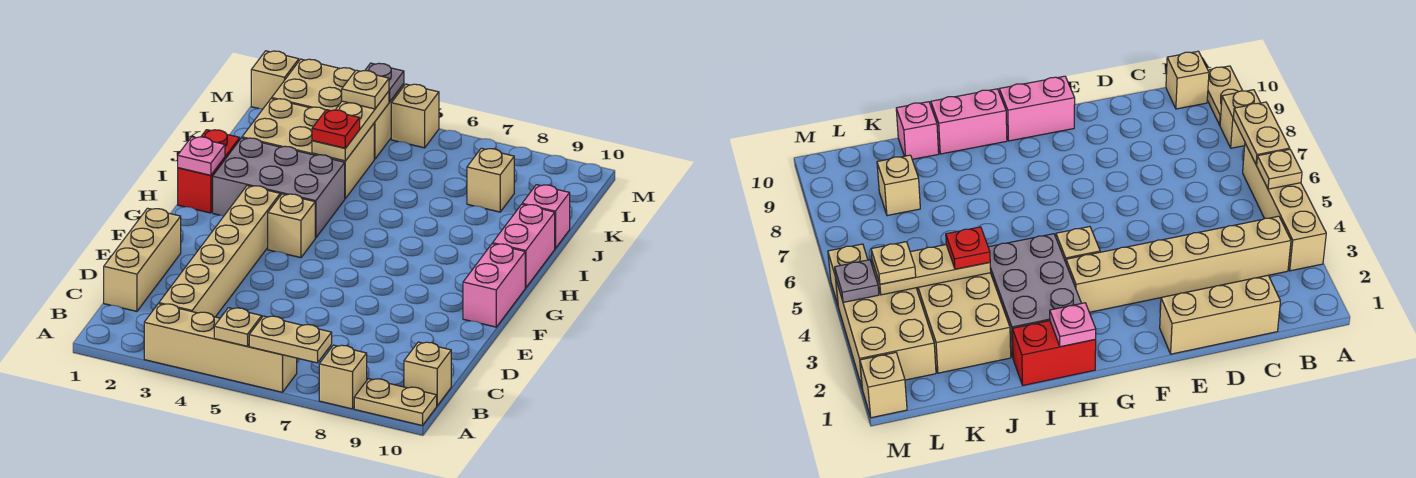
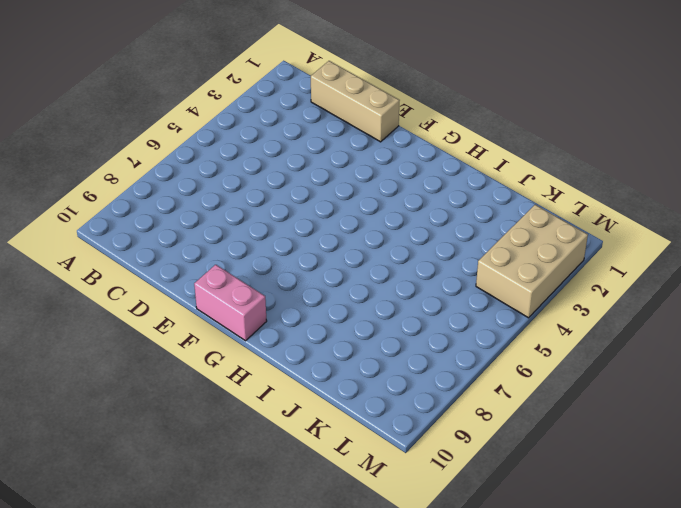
none -> tan brick A3:A6 level 1
none -> tan brick A8 level 1
none -> tan plate A9:A10 level 1

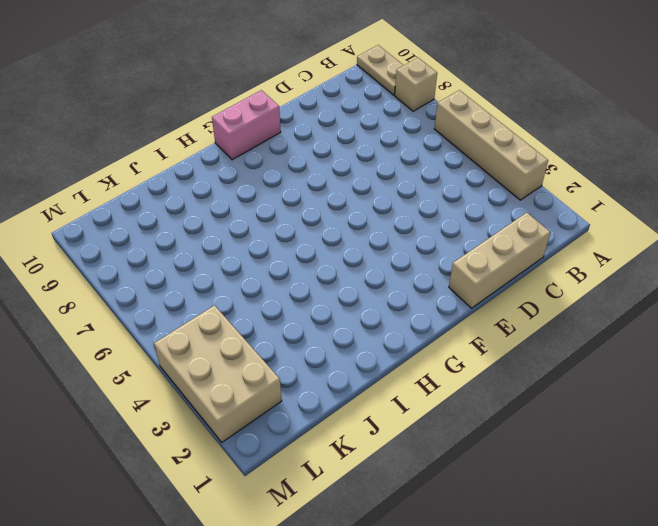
none -> tan brick B3:G3 level 1
none -> tan brick B10 level 1
none -> tan brick G4 level 1

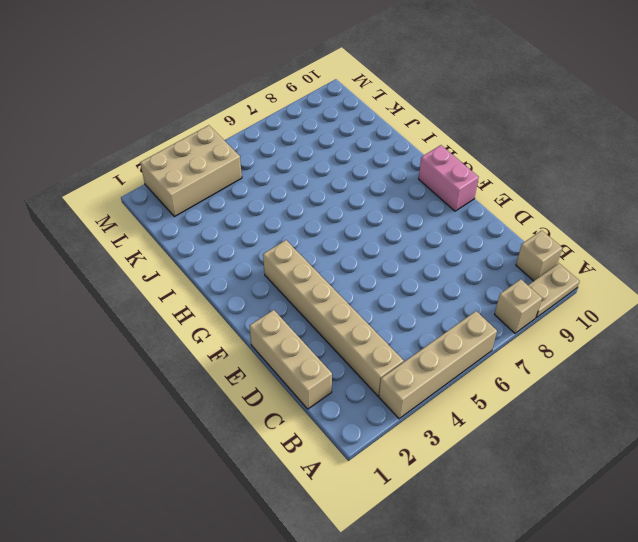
none -> tan brick G4 level 1
none -> red brick H1:I1 level 1
none -> grey brick H2:I4 level 1

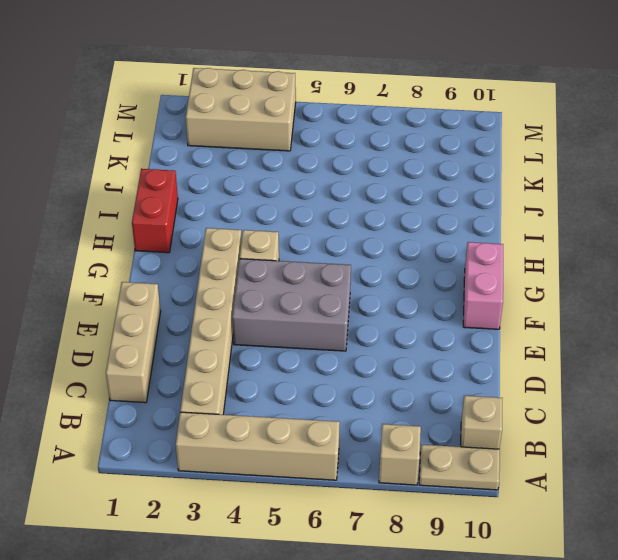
grey brick E4:F6 level 1 -> grey brick H2:I4 level 1
none -> pink brick H10:I10 level 1
none -> tan brick J2:K4 level 1
none -> pink brick J10 level 1

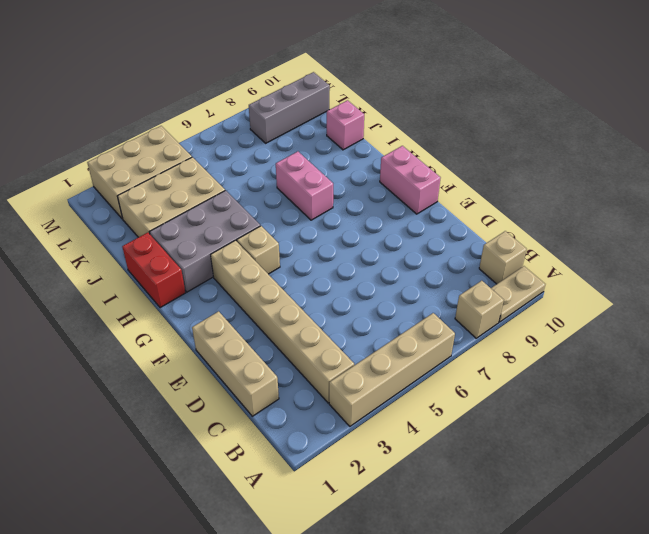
pink brick H7:I7 level 1 -> pink brick H10:I10 level 1
grey brick L8:L10 level 1 -> none
none -> tan brick K8 level 1
none -> tan brick M1 level 1
none -> tan brick M5 level 1

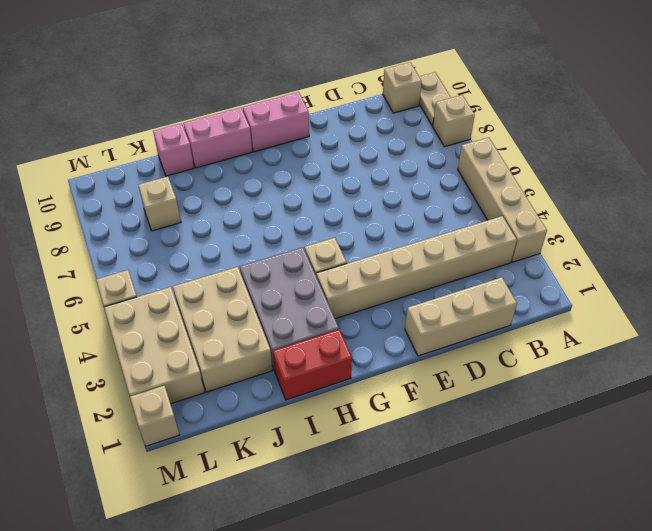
none -> tan plate A5 level 2
none -> tan plate A6:A7 level 2
none -> pink plate H1 level 2

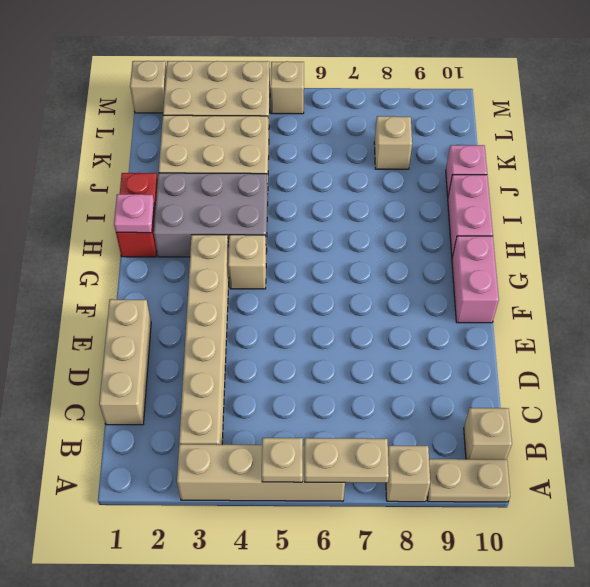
none -> tan plate J4:L4 level 2
none -> grey plate M4 level 2
none -> red plate J4 level 3

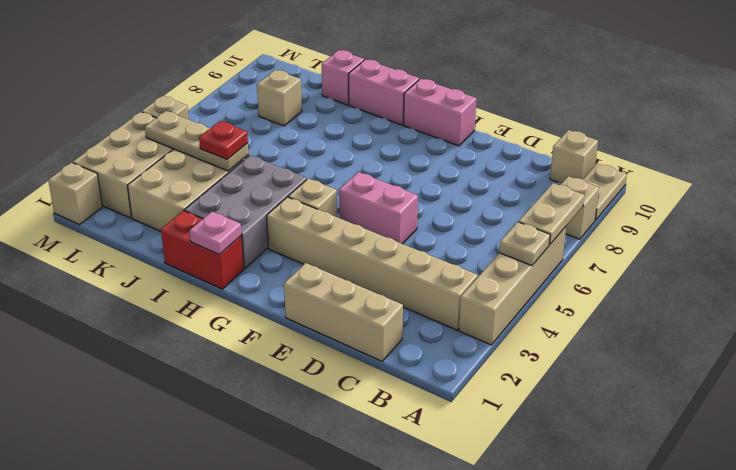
pink brick E5:F5 level 1 -> none
none -> grey plate M4 level 2
none -> tan plate L4 level 3

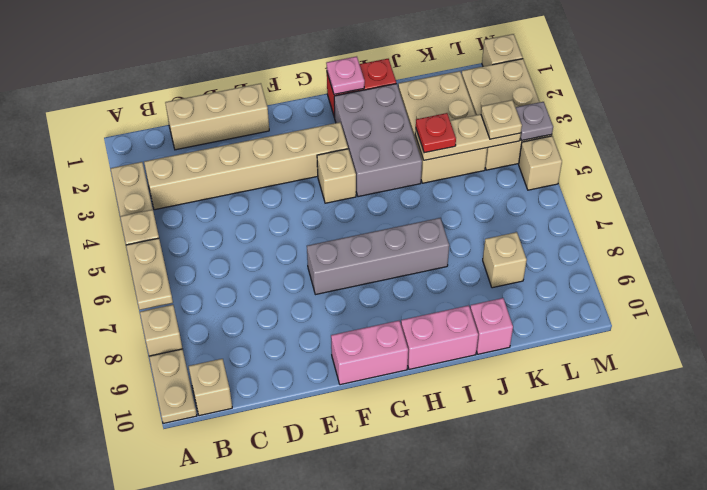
grey brick F7:I7 level 1 -> none

